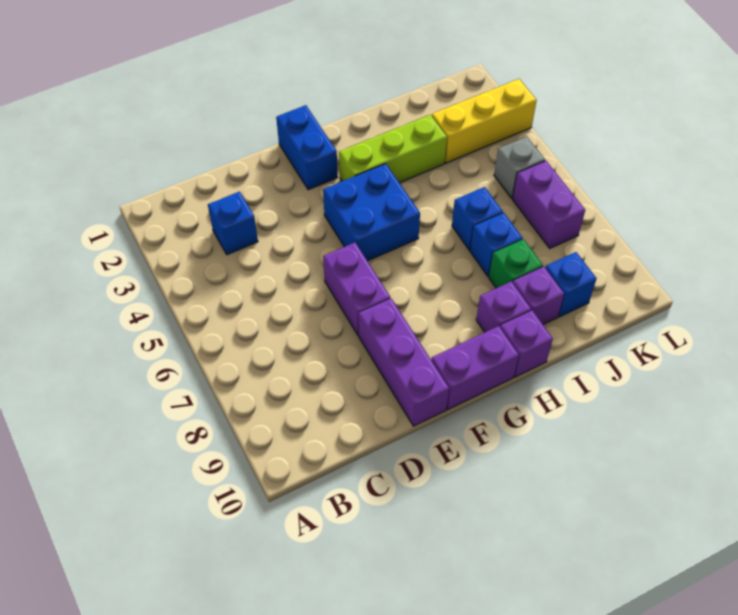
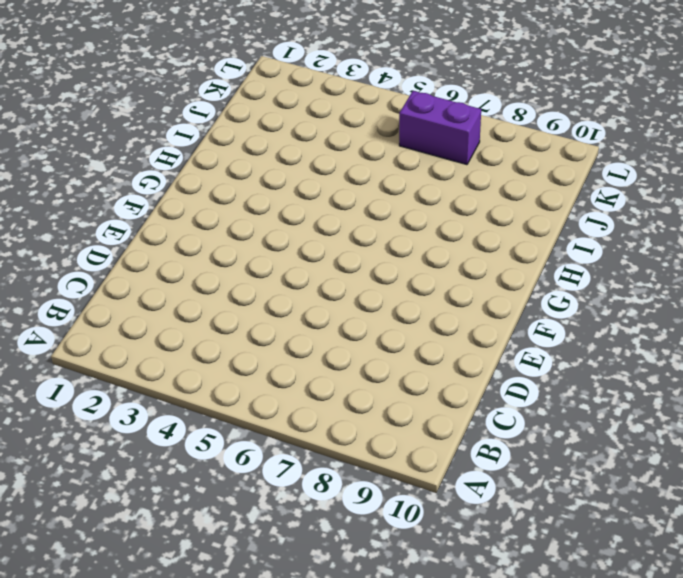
none -> blue brick C3 level 1
none -> purple brick E6:E7 level 1
none -> purple brick E8:E10 level 1

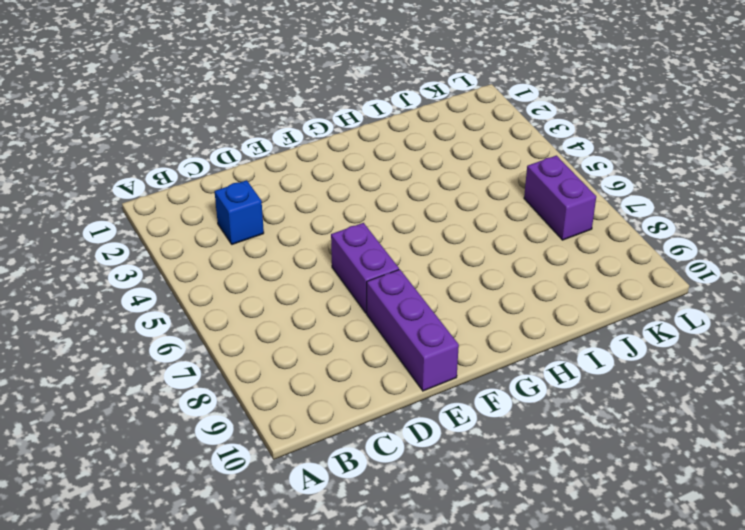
none -> blue brick F1:F2 level 1
none -> blue brick F4:G5 level 1
none -> purple brick F10:G10 level 1

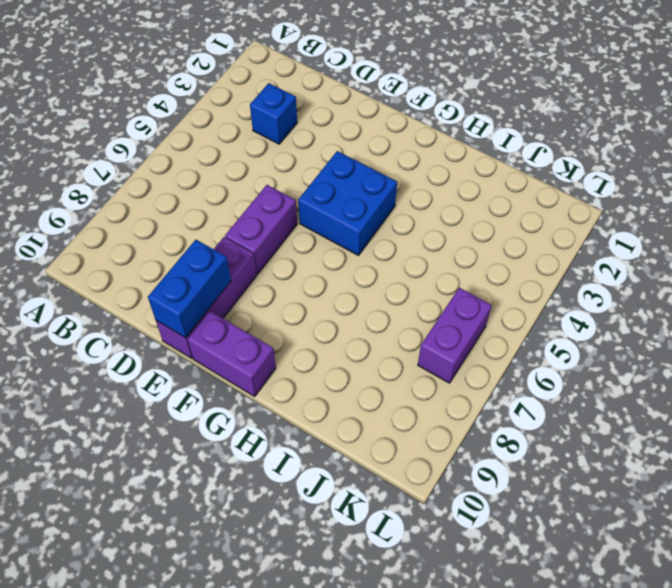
blue brick E9:E10 level 2 -> blue brick F1:F2 level 1
none -> lime brick G3:I3 level 1
none -> purple brick H9 level 1
none -> purple brick H10 level 1

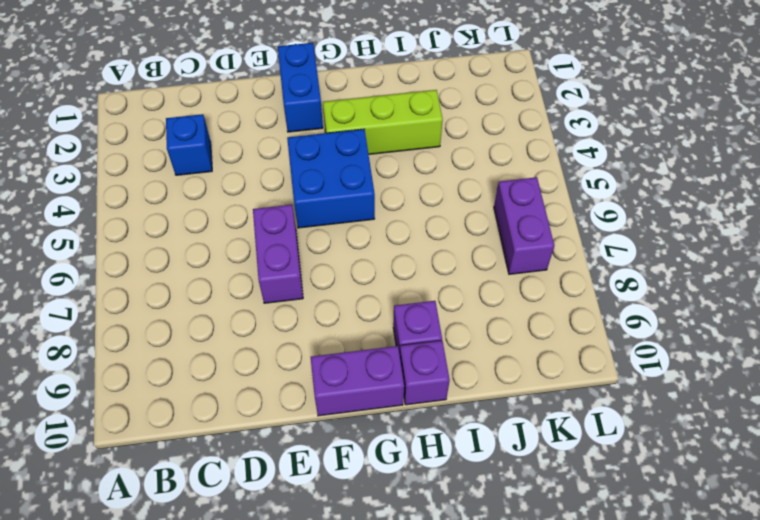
none -> purple brick E8:E10 level 1
none -> blue brick I6 level 1
none -> blue brick I7 level 1

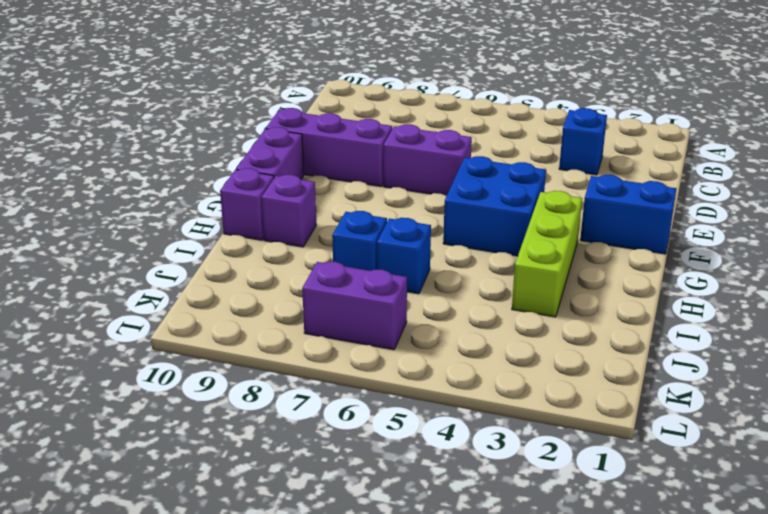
none -> green brick I8 level 1
none -> purple brick I9 level 1
none -> yellow brick J3:L3 level 1

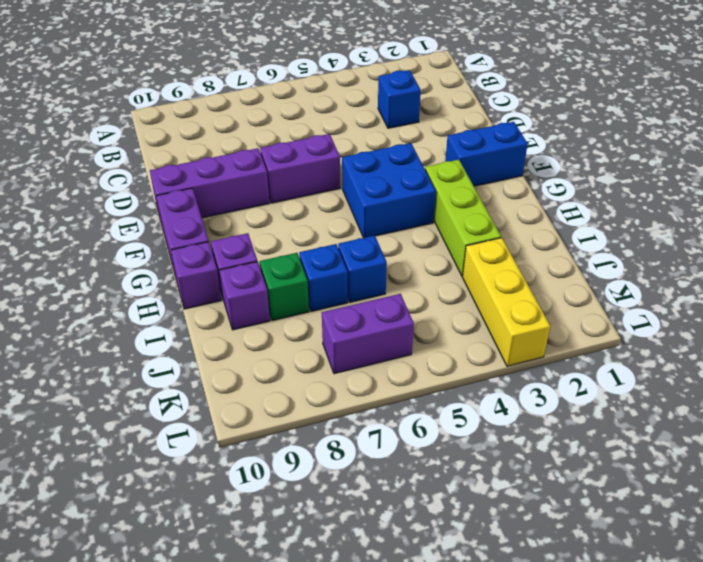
none -> blue brick J9 level 1
none -> grey brick K5 level 1

